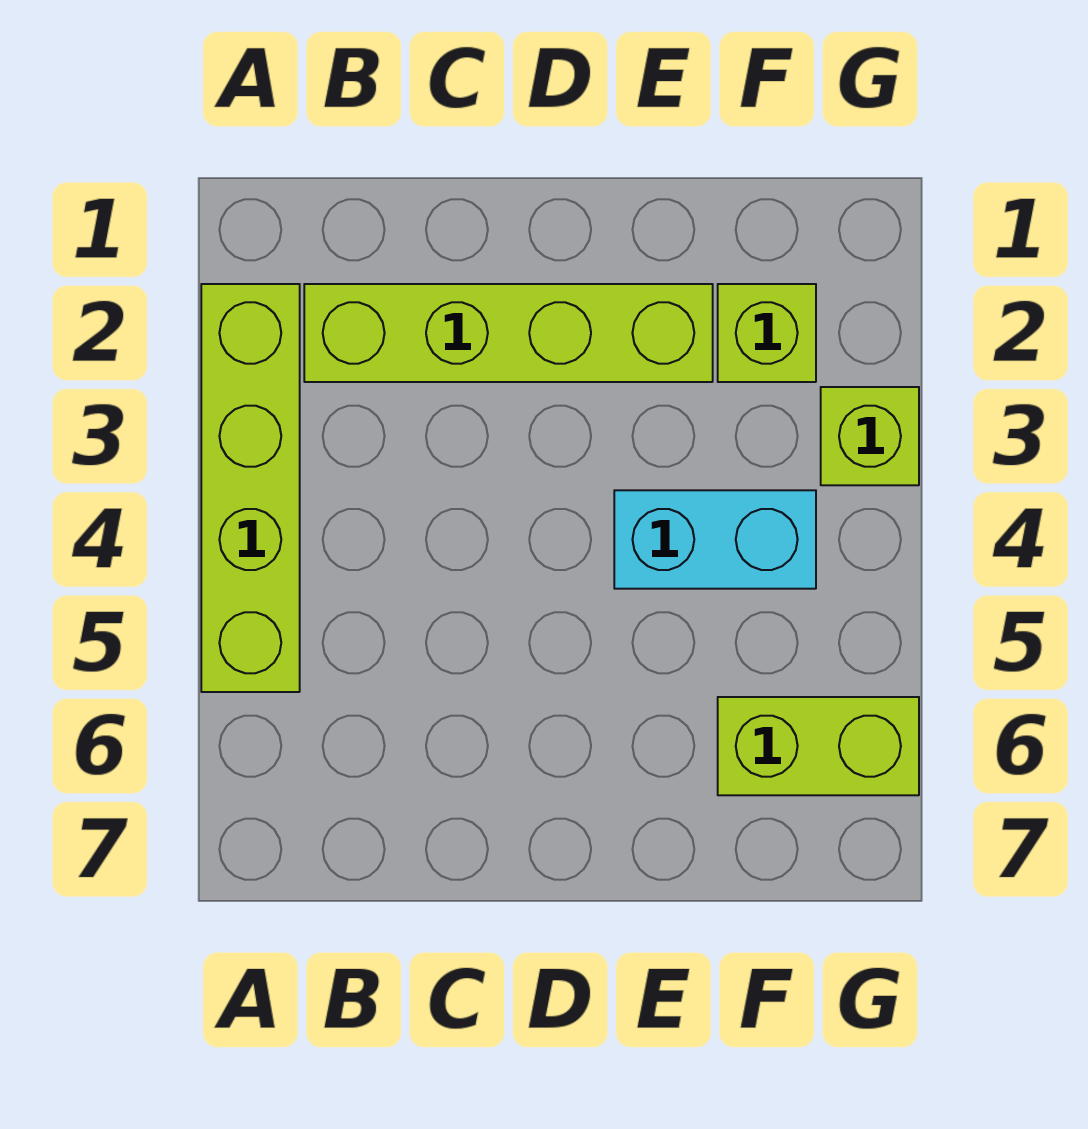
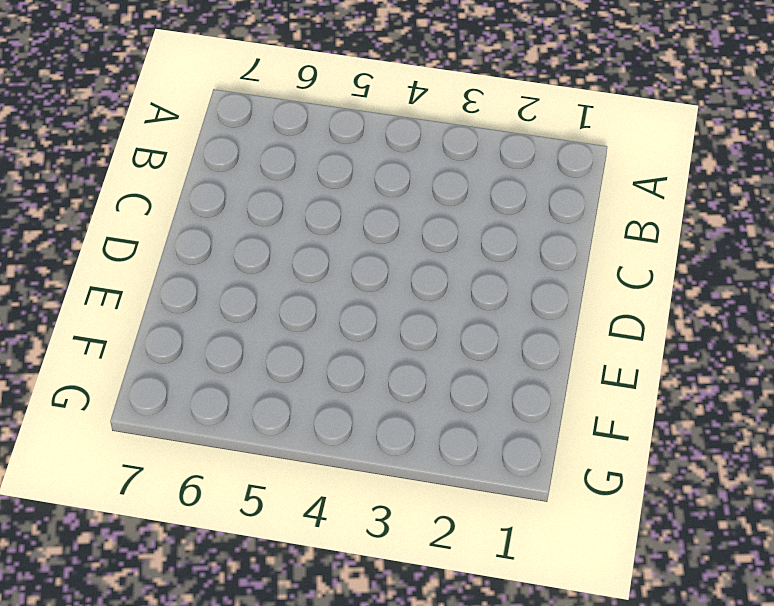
none -> lime brick A2:A5 level 1
none -> lime brick B2:E2 level 1

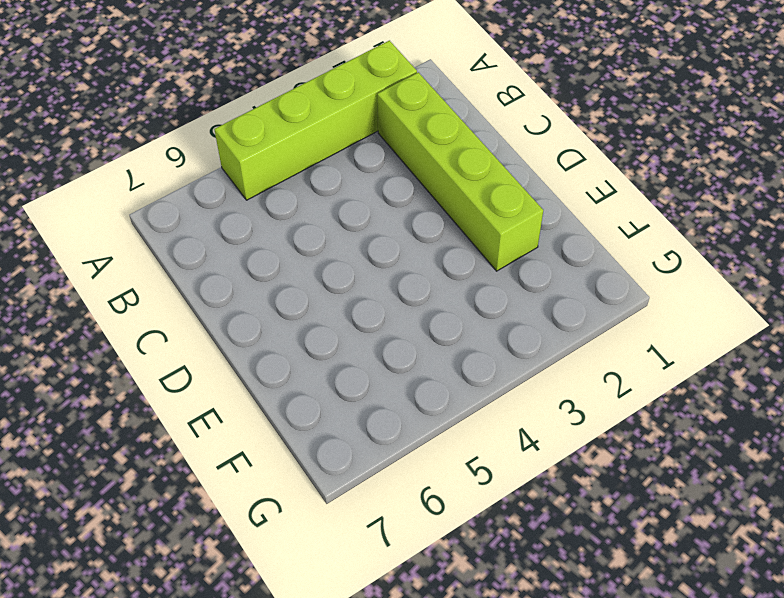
none -> cyan brick E4:F4 level 1
none -> lime brick F2 level 1

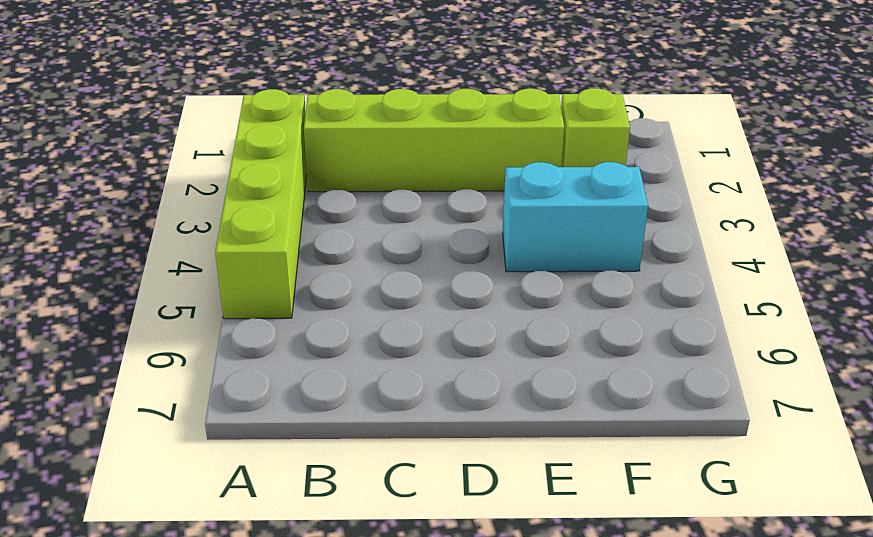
none -> lime brick F6:G6 level 1
none -> lime brick G3 level 1

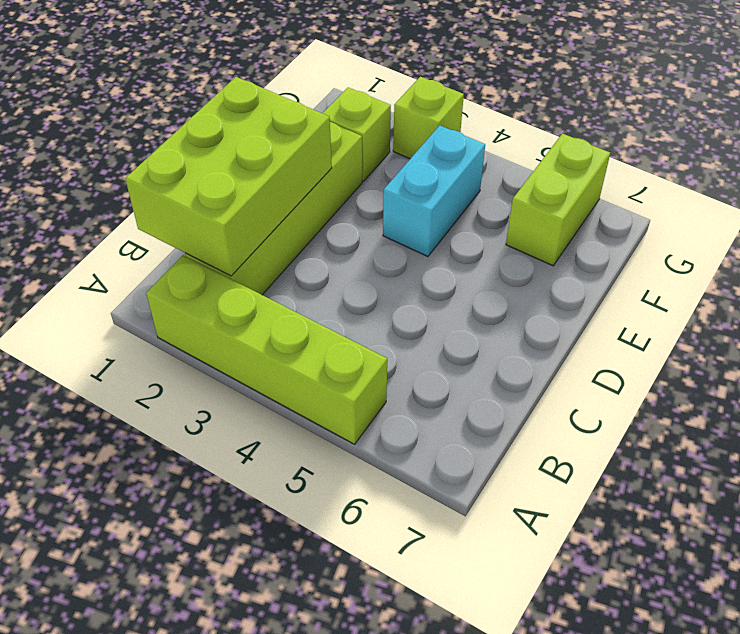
lime brick B1:D2 level 2 -> none

